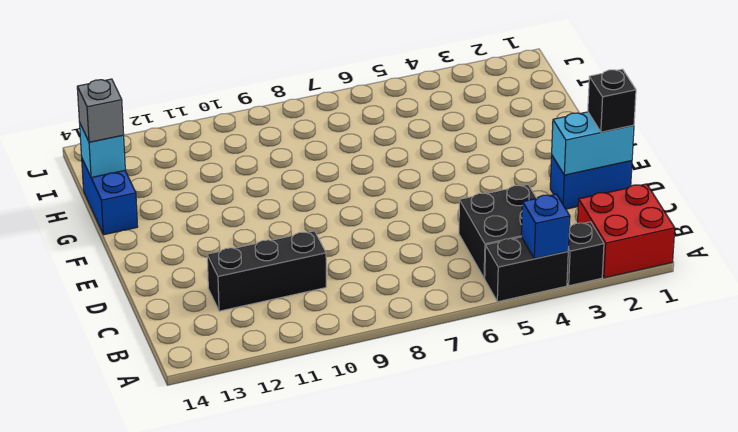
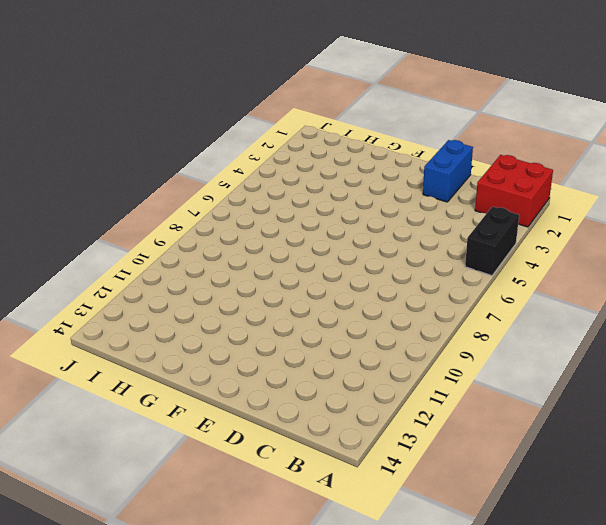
none -> black brick A3 level 1
none -> black brick B4:C5 level 1
none -> black brick C10:C12 level 1

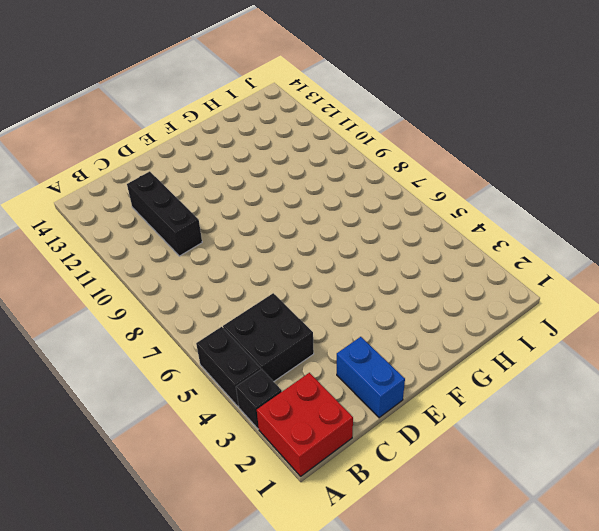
none -> blue brick G14:H14 level 1
none -> blue brick A4 level 2
none -> cyan brick D1:D2 level 2

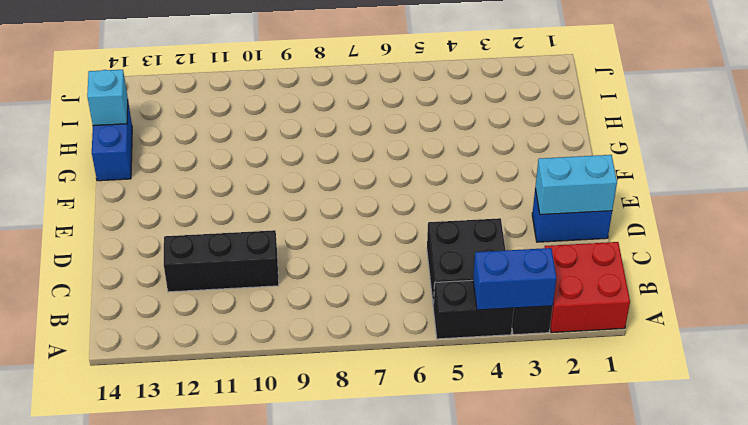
blue brick A3:A4 level 2 -> blue brick A4 level 2
none -> black brick D1 level 3
none -> grey brick H14 level 3

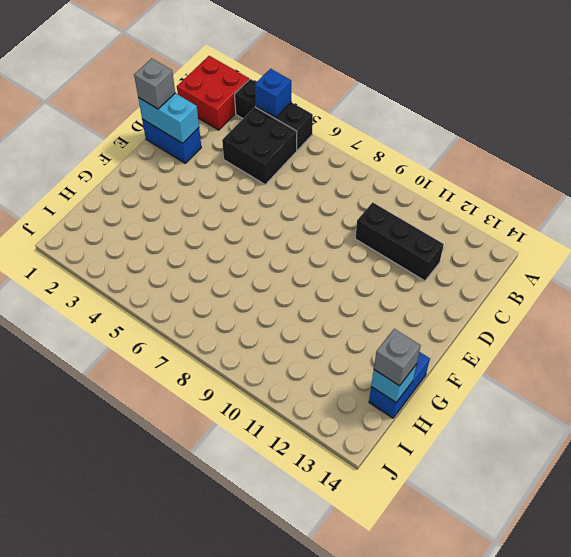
grey brick D1 level 3 -> black brick D1 level 3

